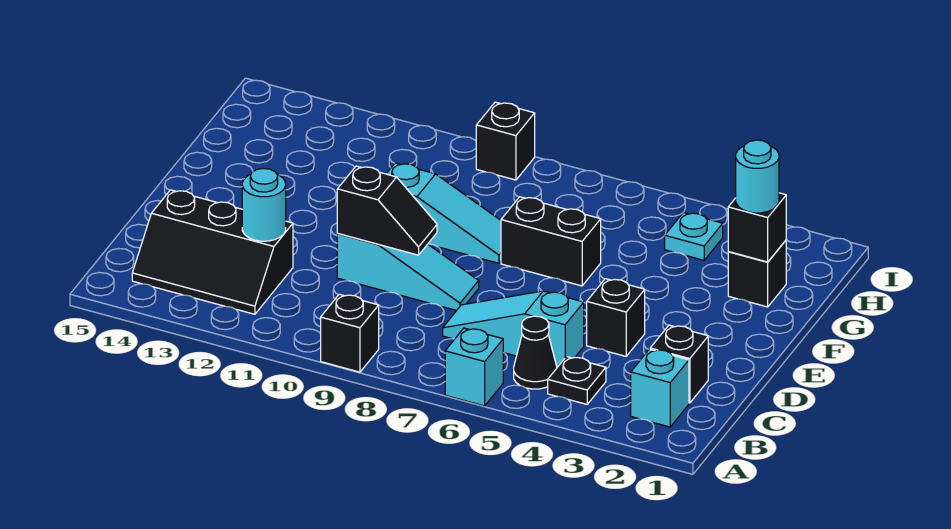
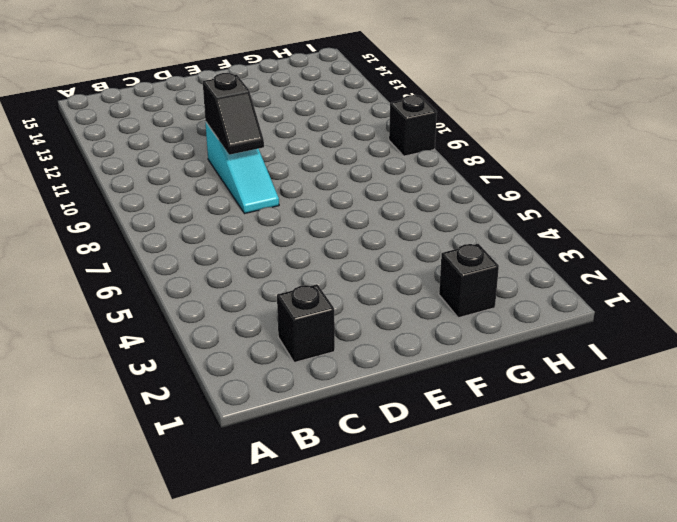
none -> cyan brick A6 level 1
none -> black brick A9 level 1
none -> cyan brick B2 level 1

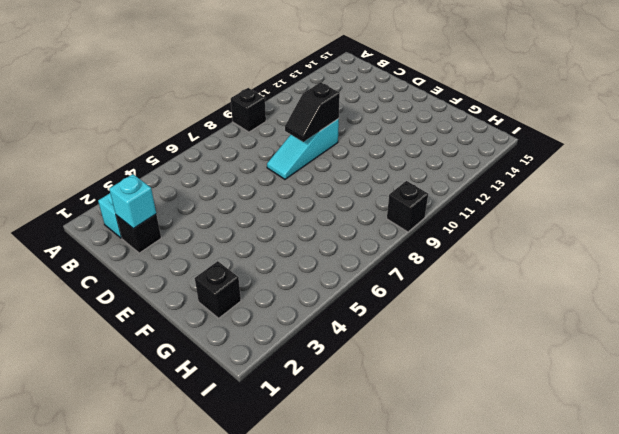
cyan brick C2 level 2 -> cyan brick A6 level 1
none -> black plate B4 level 1
none -> black cone B5 level 1
none -> black slope B12:C14 level 1 top C

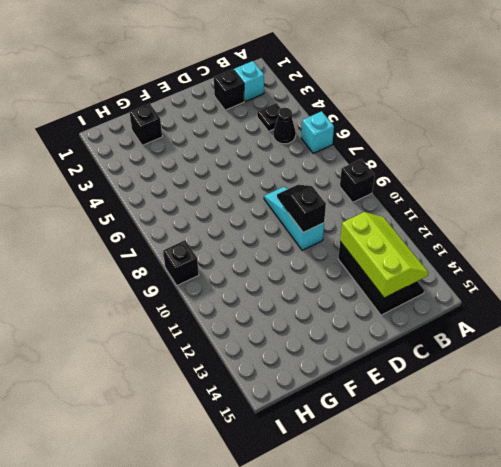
lime slope B12:C14 level 2 top C -> cyan round brick C12 level 2
none -> cyan slope C5:C7 level 1 top 5
none -> black brick D4 level 1
none -> black brick F6:F7 level 1

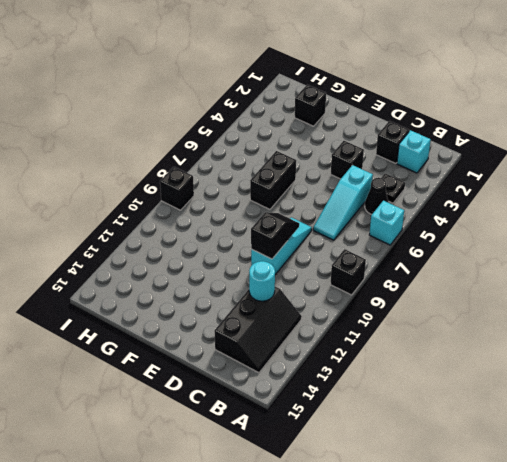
none -> cyan slope F8:F10 level 1 top 10
none -> cyan plate H4 level 1
none -> black brick G2 level 2

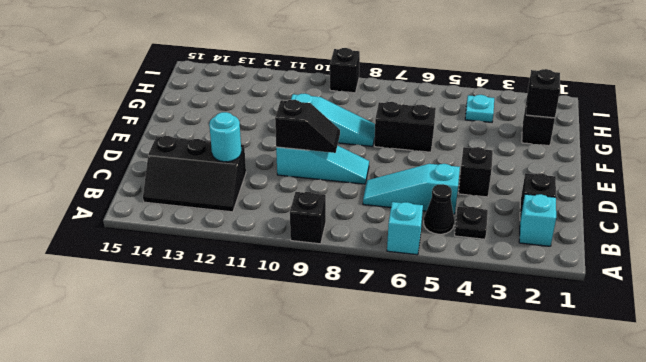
none -> cyan round brick G2 level 3

